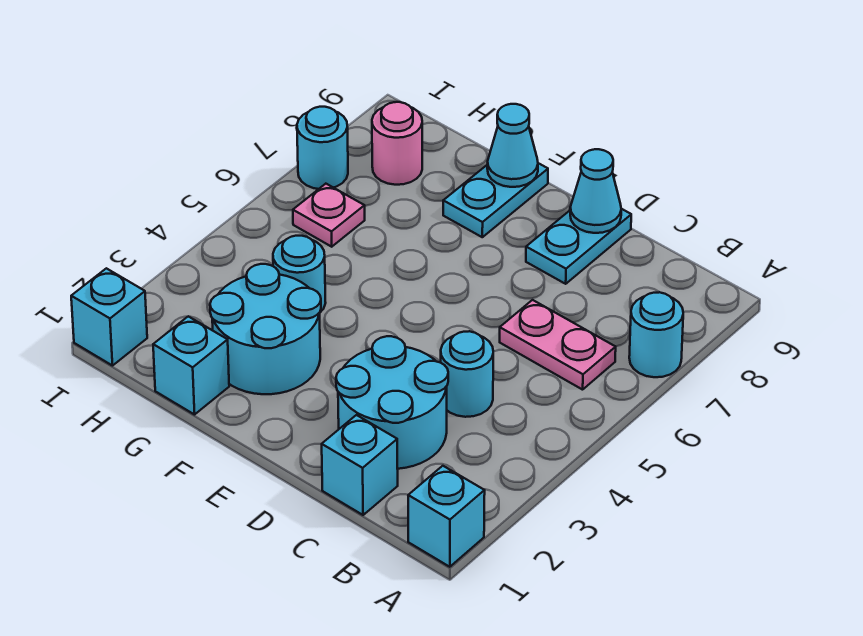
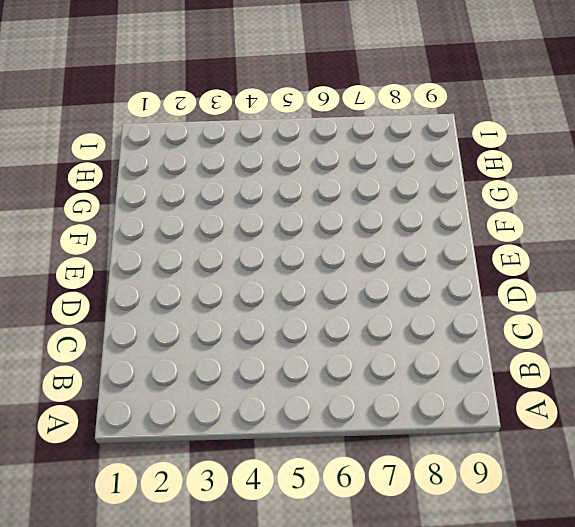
none -> cyan brick A1 level 1
none -> cyan round brick A7 level 1
none -> pink plate B6:C6 level 1

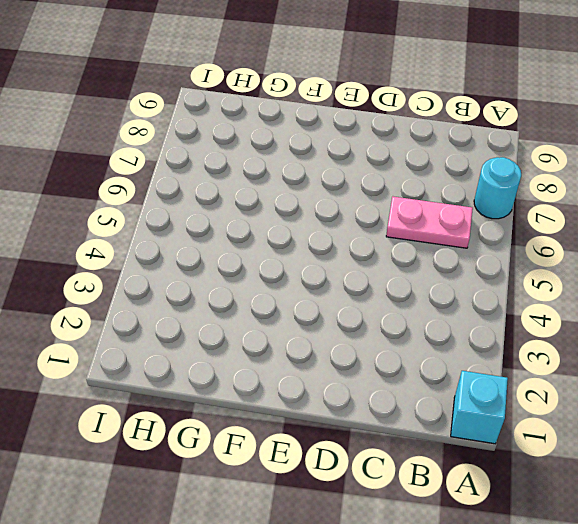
none -> cyan brick C1 level 1
none -> cyan round brick C2:D3 level 1
none -> cyan round brick C4 level 1

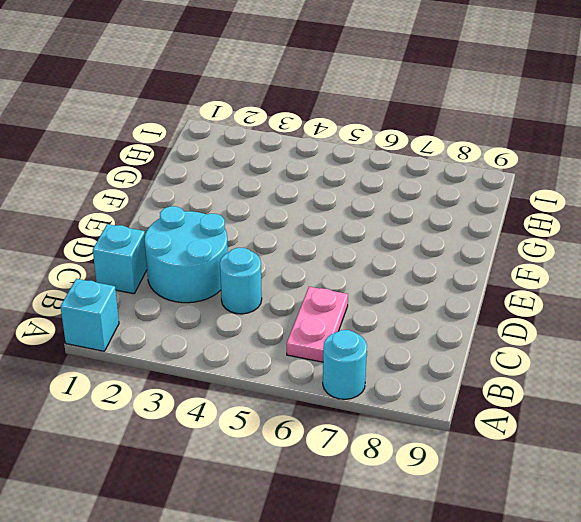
none -> cyan plate D8:D9 level 1
none -> cyan round brick F2:G3 level 1
none -> cyan plate F8:F9 level 1

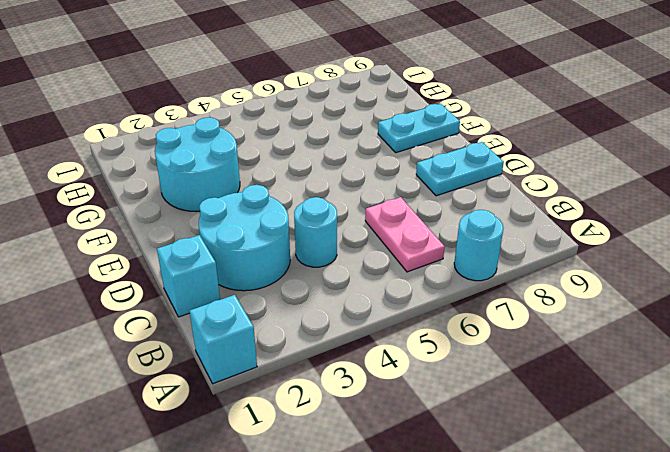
none -> cyan brick G1 level 1
none -> cyan round brick G4 level 1
none -> pink plate H6 level 1

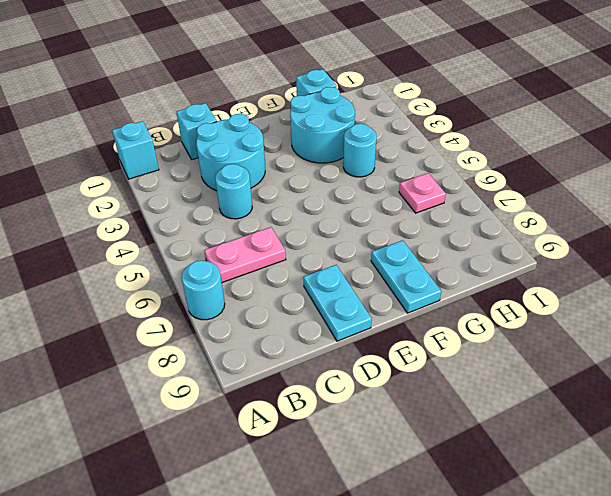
none -> pink round brick H8 level 1
none -> cyan brick I1 level 1
none -> cyan round brick I7 level 1

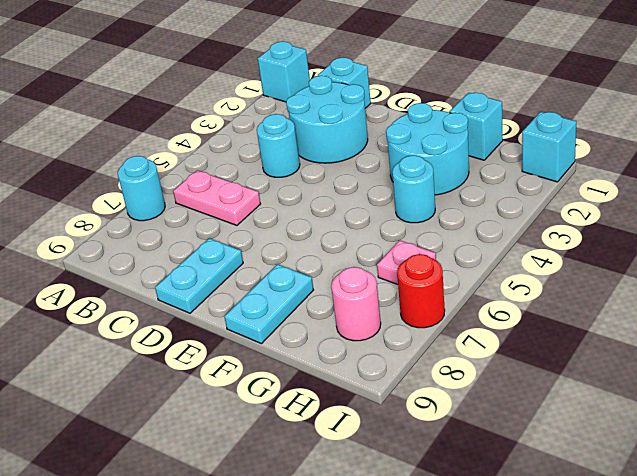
red round brick I7 level 1 -> cyan round brick I7 level 1
none -> cyan cone D9 level 2
none -> cyan cone F9 level 2

